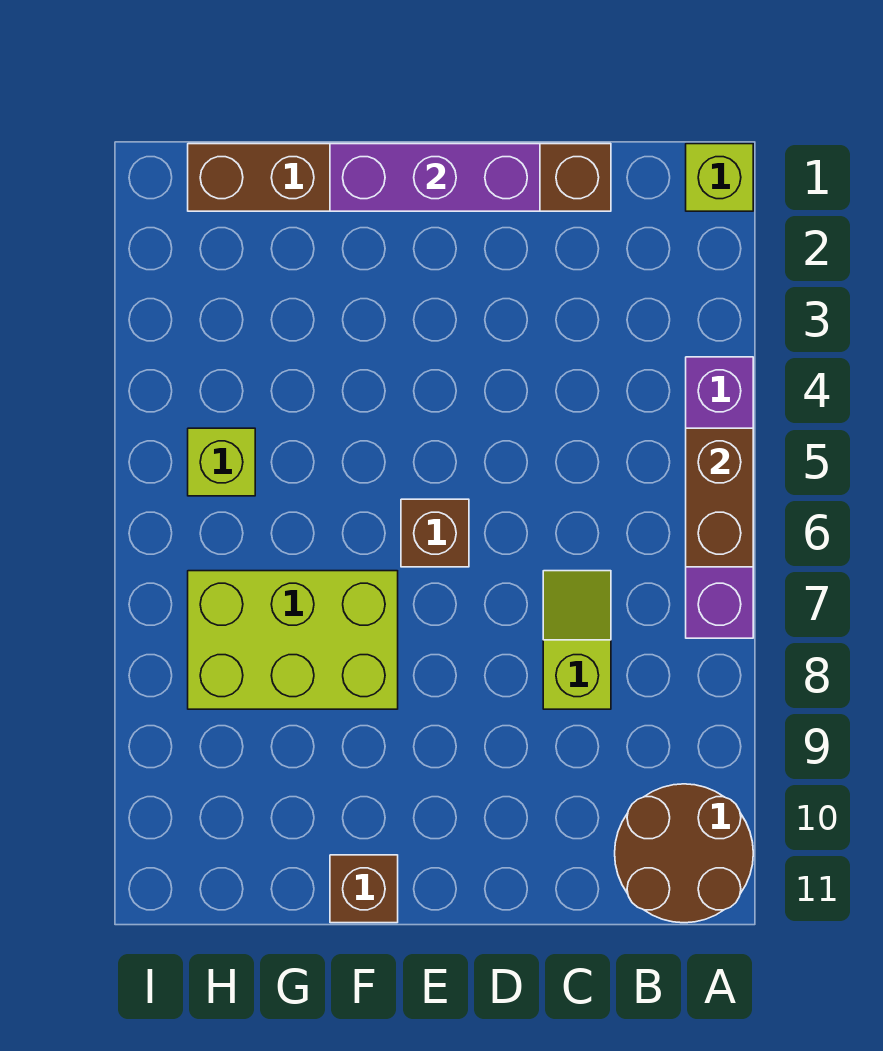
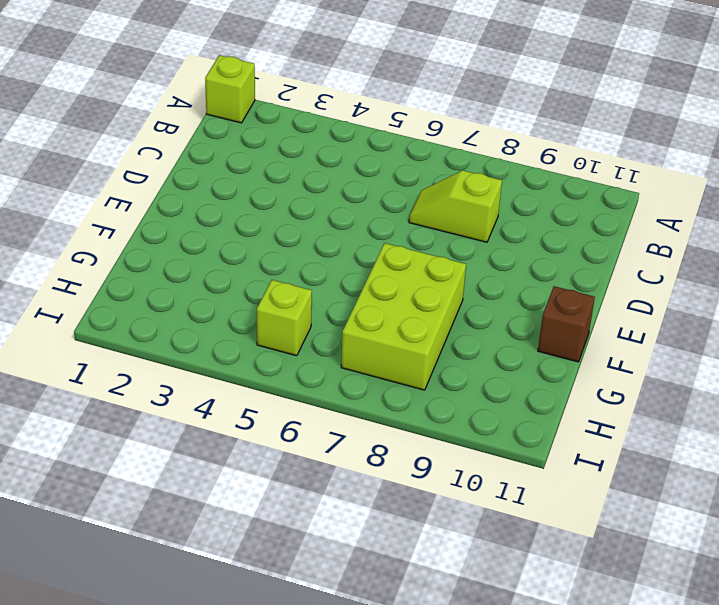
none -> purple brick A4:A7 level 1
none -> brown round brick A10:B11 level 1

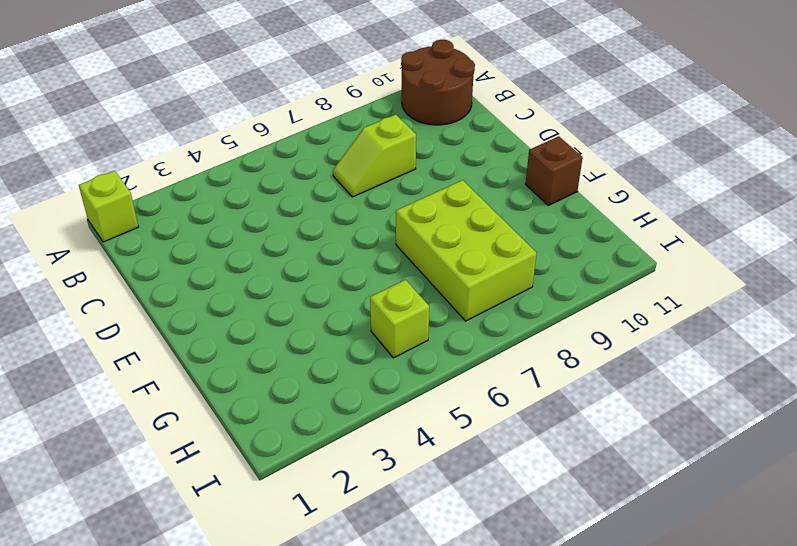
none -> purple brick A4:A7 level 1
none -> brown brick C1:H1 level 1

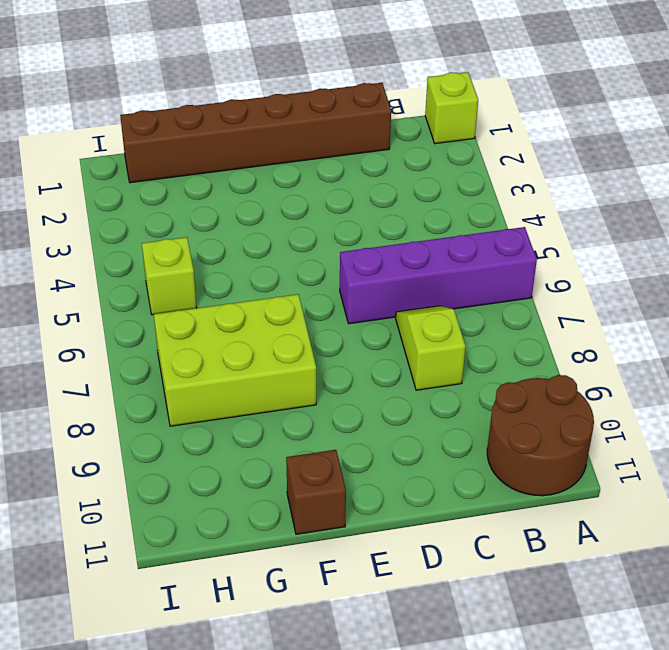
purple brick A6:D6 level 1 -> purple brick A4:A7 level 1
none -> brown brick E6 level 1
none -> brown brick A5:A6 level 2

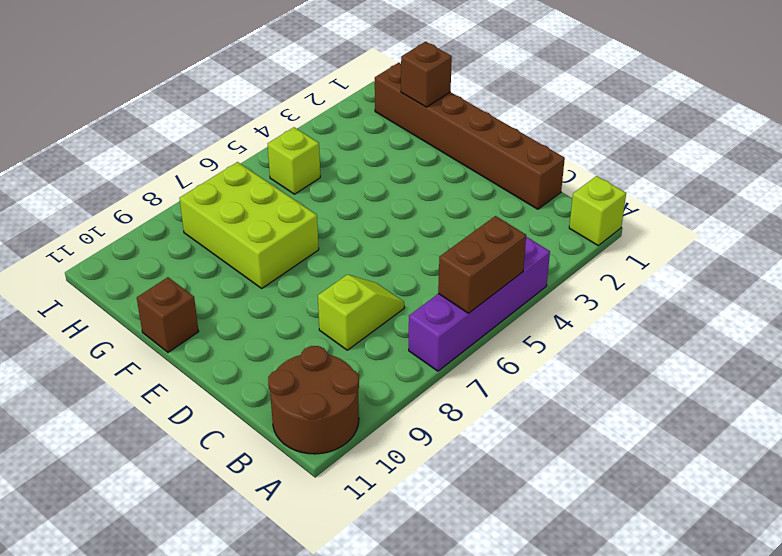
brown brick G1 level 2 -> brown brick E6 level 1
none -> purple brick D1:F1 level 2

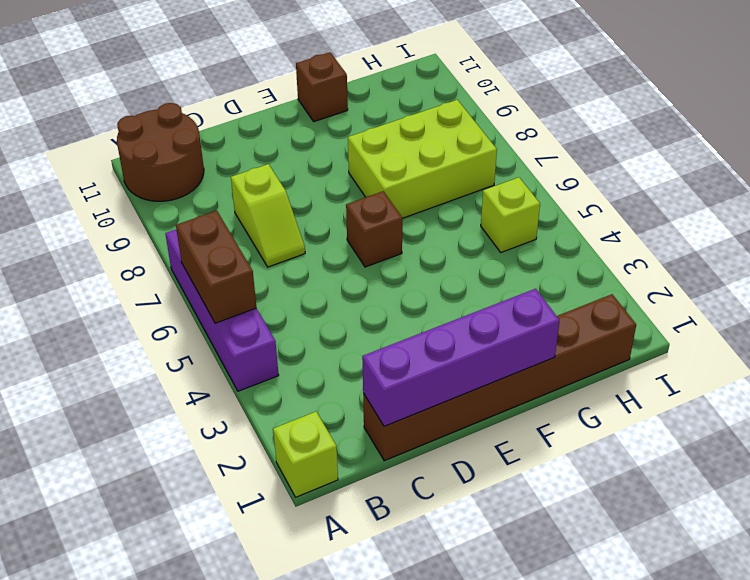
purple brick C1:F1 level 2 -> purple brick D1:F1 level 2

